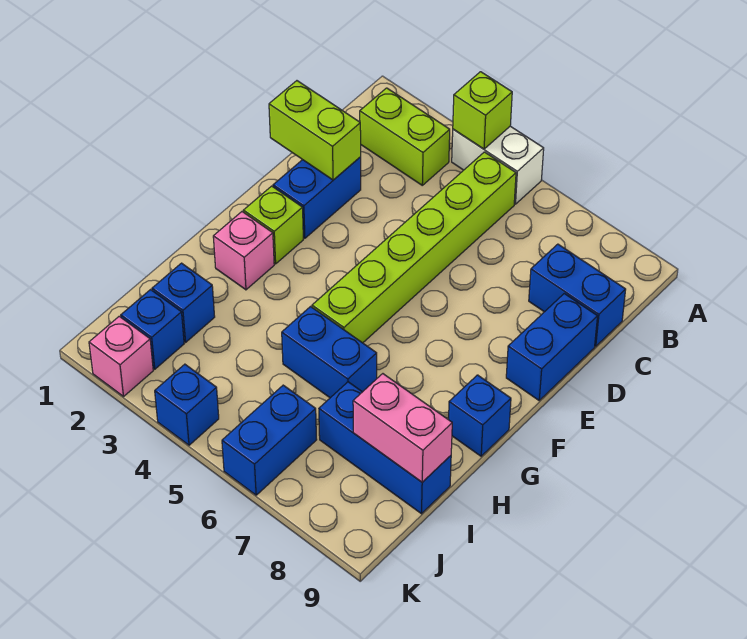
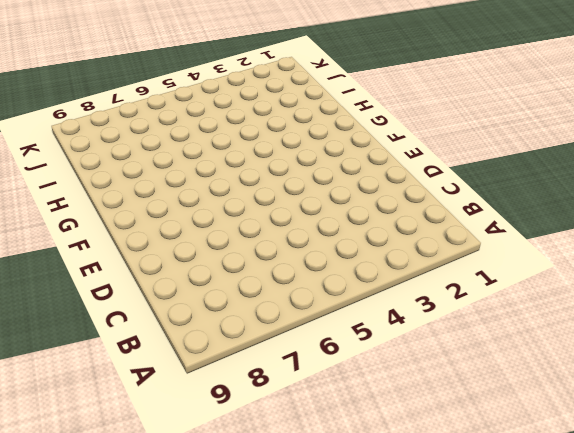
none -> white brick A4:A5 level 1
none -> lime brick B2:B3 level 1
none -> lime brick B5:G5 level 1

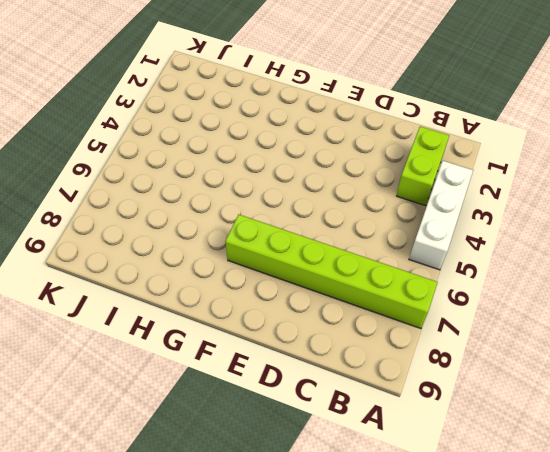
white brick A3:A5 level 1 -> white brick A4:A5 level 1
lime brick A7:F7 level 1 -> lime brick B5:G5 level 1
none -> blue brick C8:C9 level 1
none -> blue brick D2:E2 level 1
none -> blue brick D9:E9 level 1

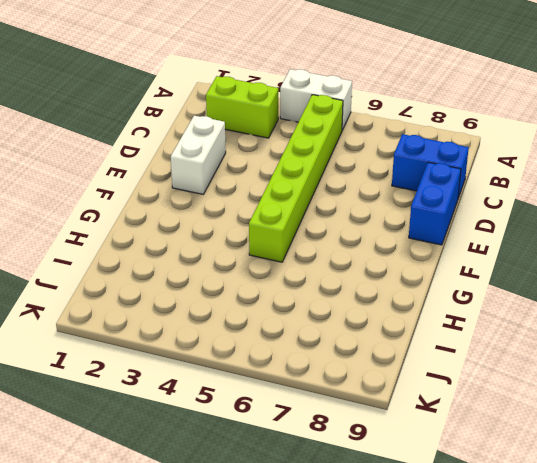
white brick D2:E2 level 1 -> blue brick D2:E2 level 1
none -> lime brick F2 level 1
none -> pink brick G2 level 1
none -> blue brick G9 level 1

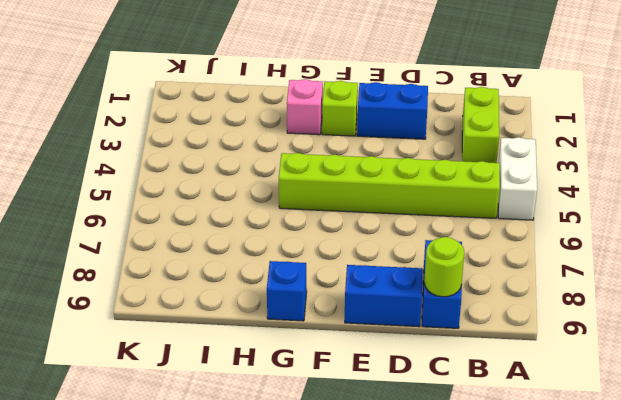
lime round brick C9 level 2 -> none
none -> blue brick H5:H6 level 1
none -> blue brick I2 level 1
none -> blue brick I7:I9 level 1

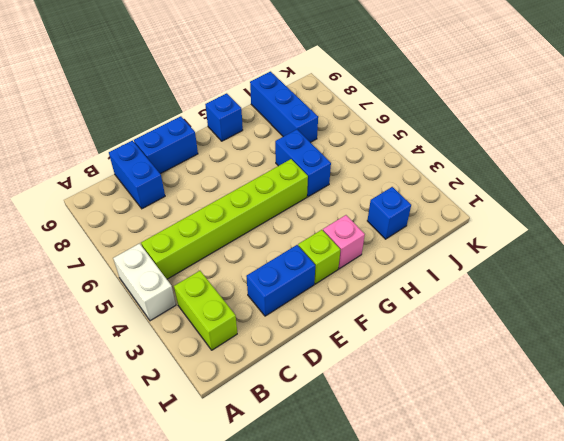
none -> blue brick J2 level 1
none -> blue brick J6:K6 level 1
none -> pink brick K2 level 1

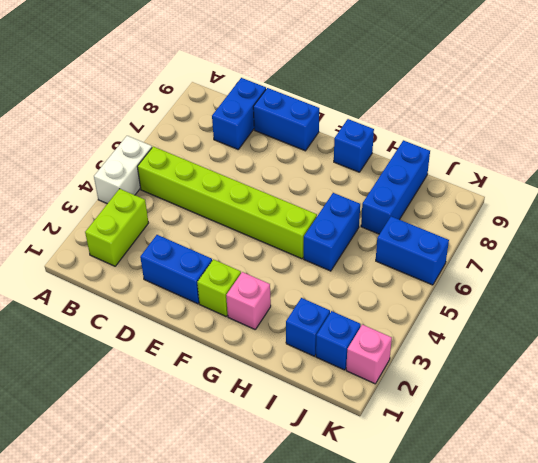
none -> blue brick K4 level 1
none -> lime brick A4 level 2
none -> lime brick D1:D2 level 2

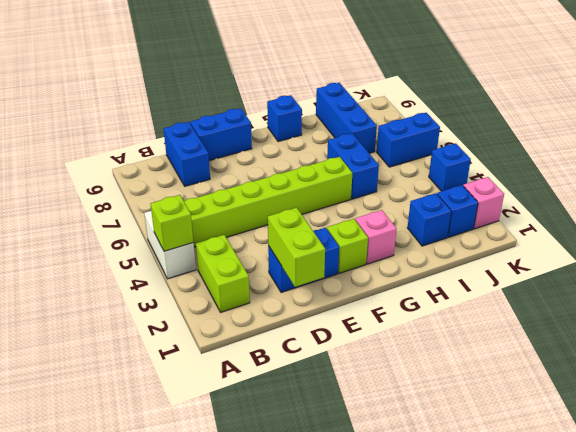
none -> pink brick I8:I9 level 2

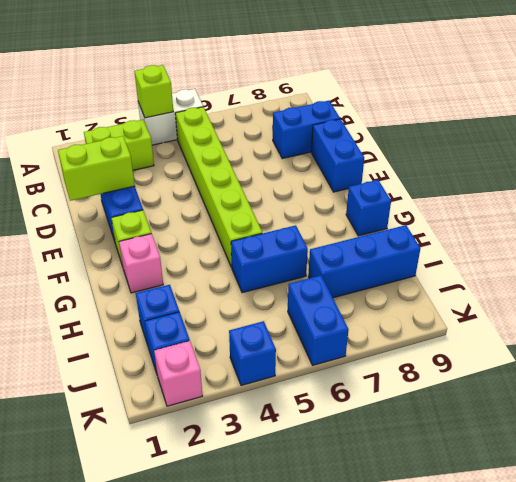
none -> pink brick I8:I9 level 2

